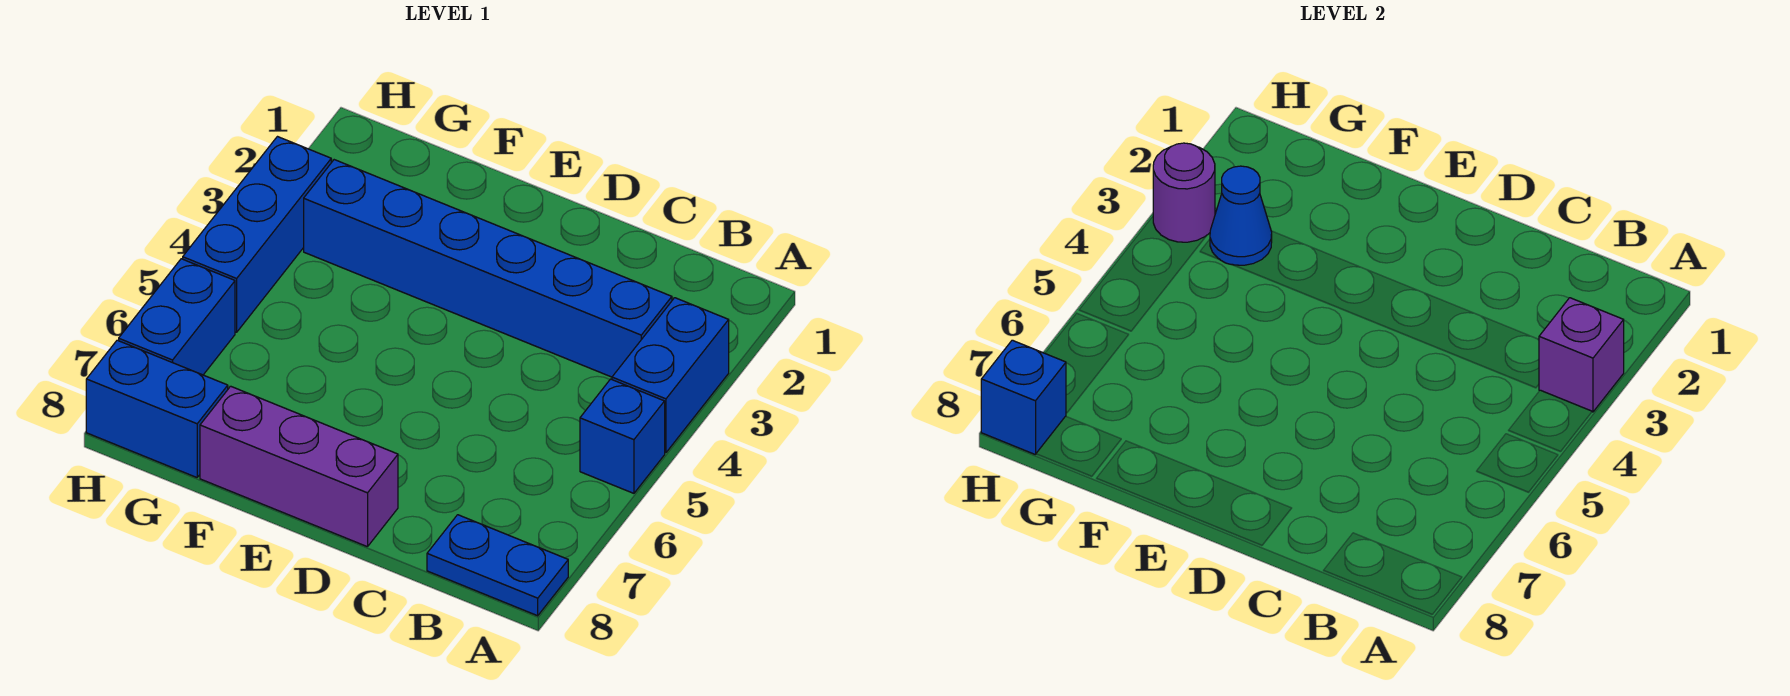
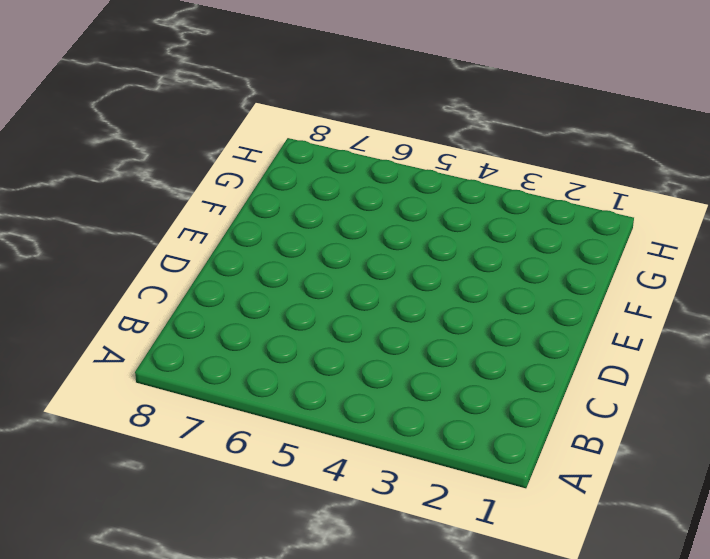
none -> blue brick A3:A4 level 1
none -> blue brick A5 level 1
none -> blue plate A8:B8 level 1

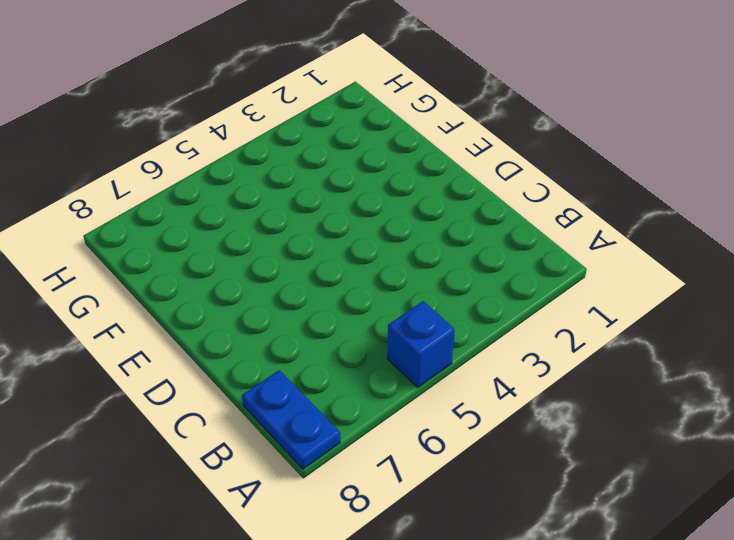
none -> blue brick A3:A4 level 1
none -> blue brick B3:G3 level 1
none -> purple brick D8:F8 level 1

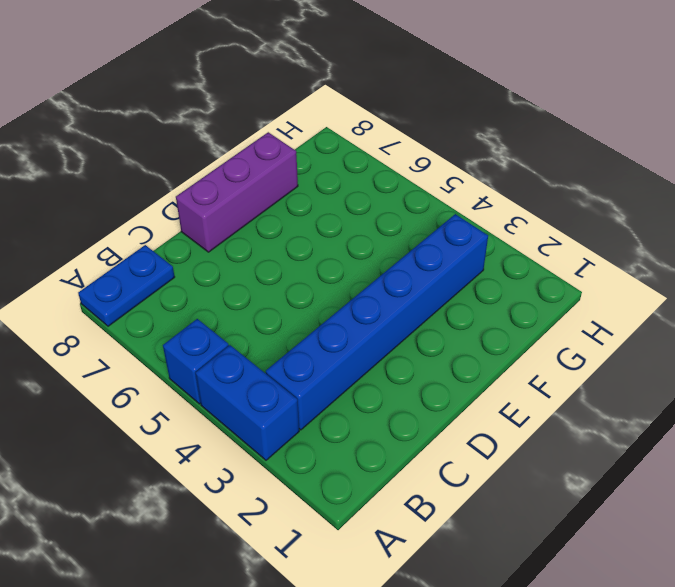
none -> blue brick G8:H8 level 1
none -> blue brick H3:H5 level 1
none -> blue brick H6:H7 level 1

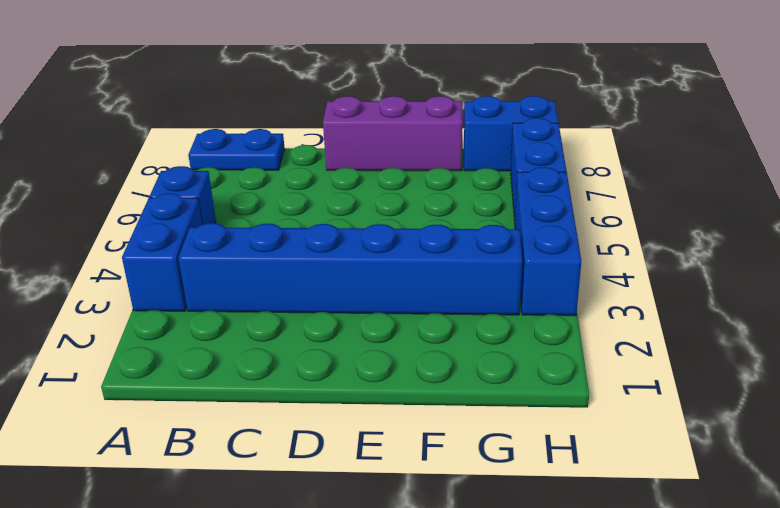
none -> purple brick A3 level 2
none -> blue cone G3 level 2
none -> purple round brick H3 level 2

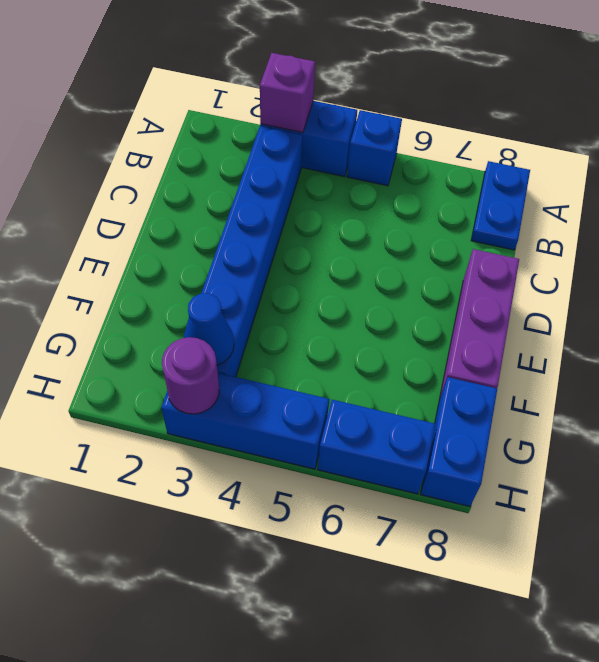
none -> blue brick H8 level 2

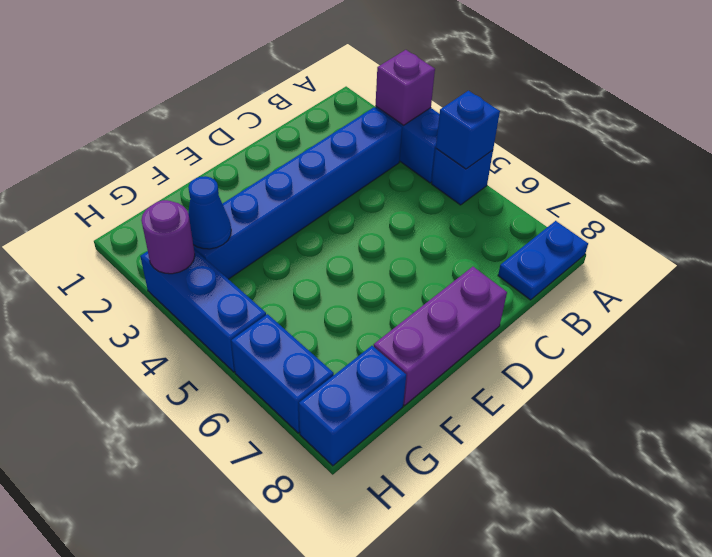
blue brick A5 level 2 -> blue brick H8 level 2

